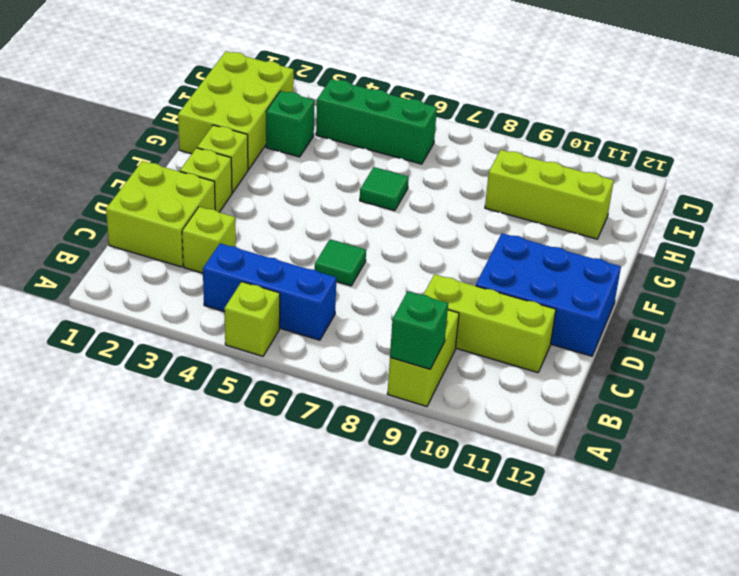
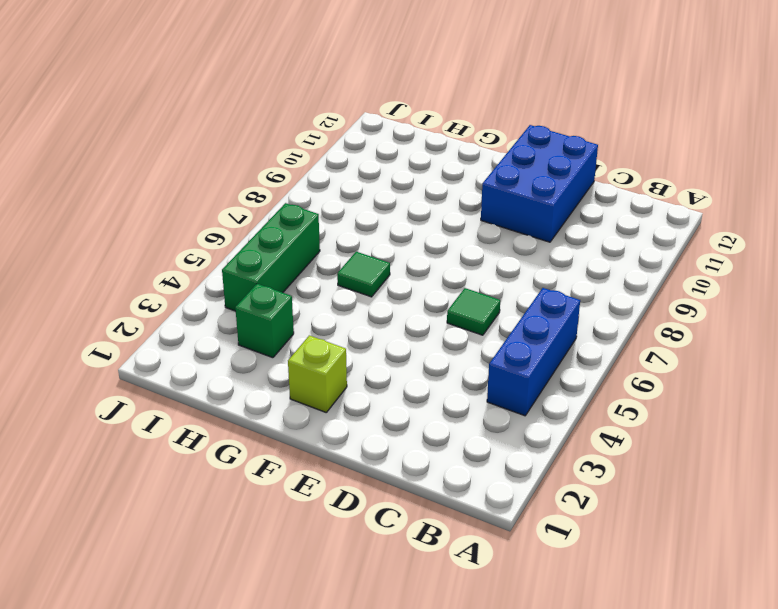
none -> lime brick A5 level 1
none -> lime brick A9:B9 level 1
none -> lime brick C1:D2 level 1

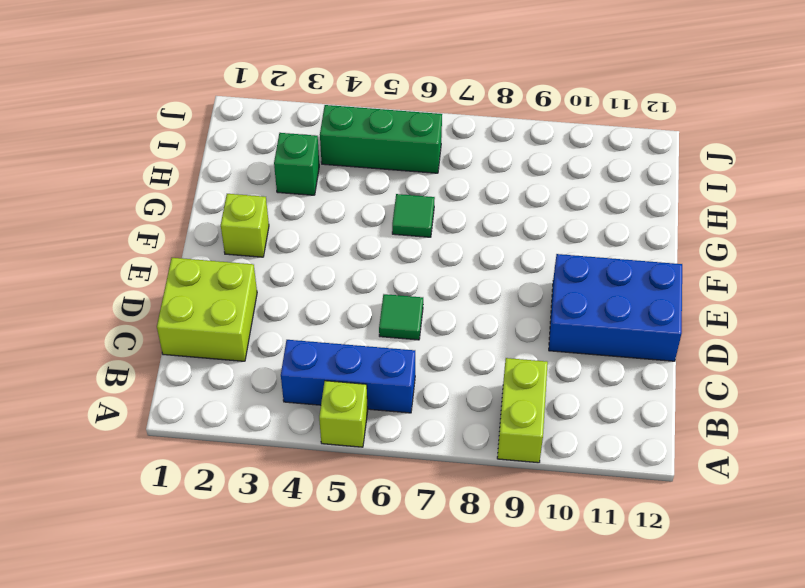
none -> lime brick C3 level 1
none -> lime brick C9:C11 level 1
none -> lime brick E2 level 1

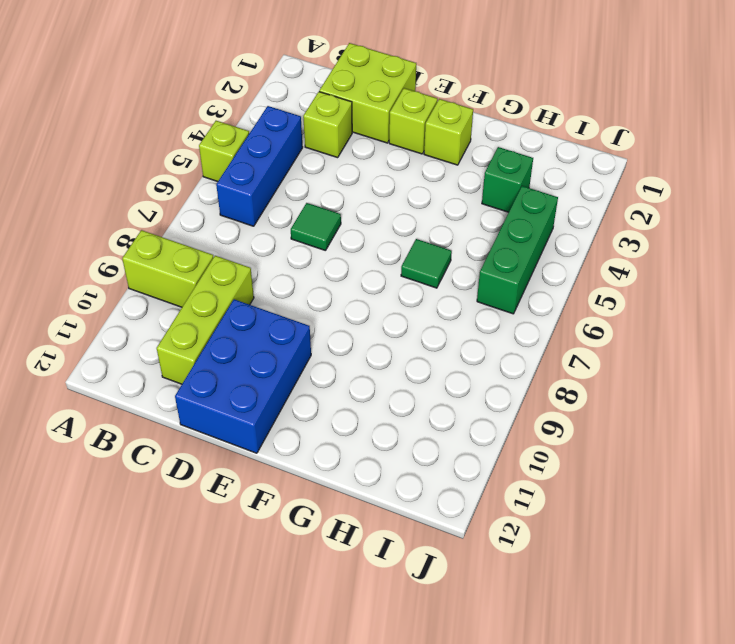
none -> lime brick G1:I2 level 1
none -> lime brick H9:H11 level 1
none -> green brick A9 level 2

